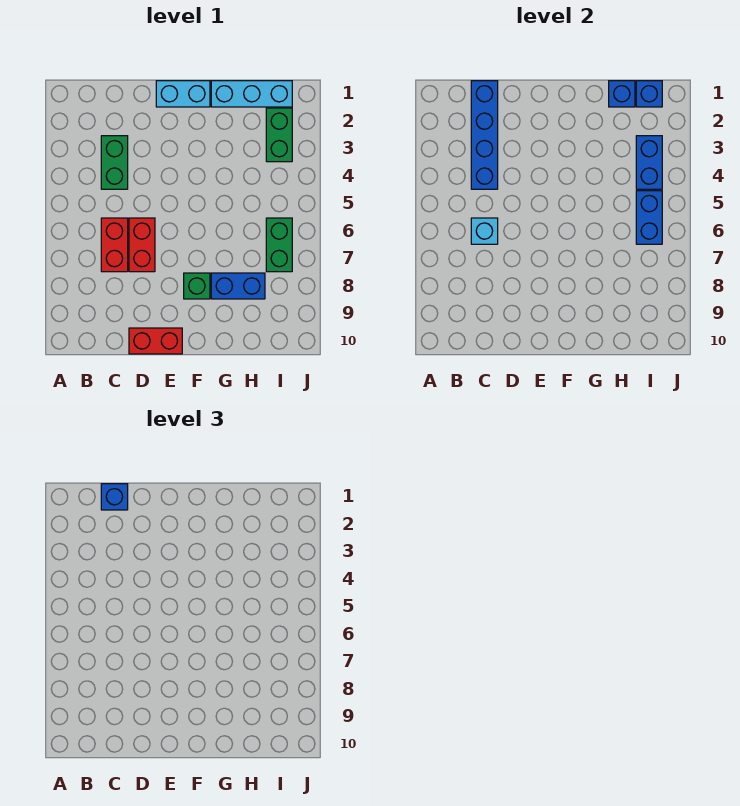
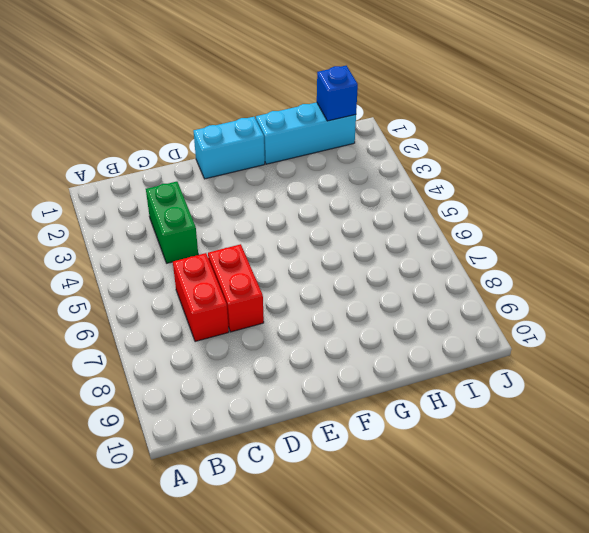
none -> red brick D10:E10 level 1
none -> green brick F8 level 1
none -> blue brick G8:H8 level 1

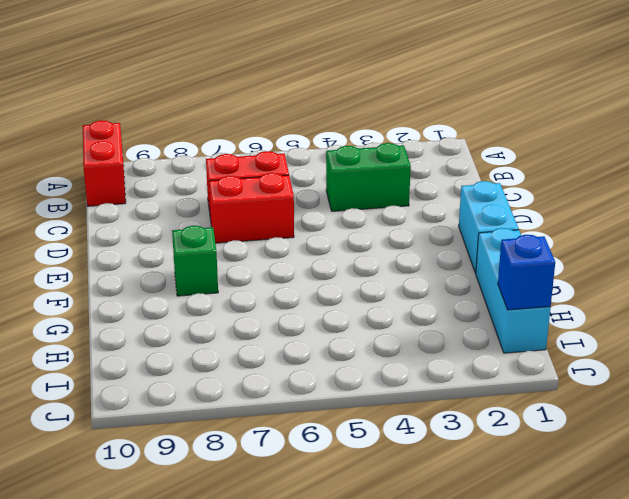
red brick A10:B10 level 1 -> red brick D10:E10 level 1
none -> blue brick G8:H8 level 1
none -> green brick I2:I3 level 1
none -> green brick I6:I7 level 1

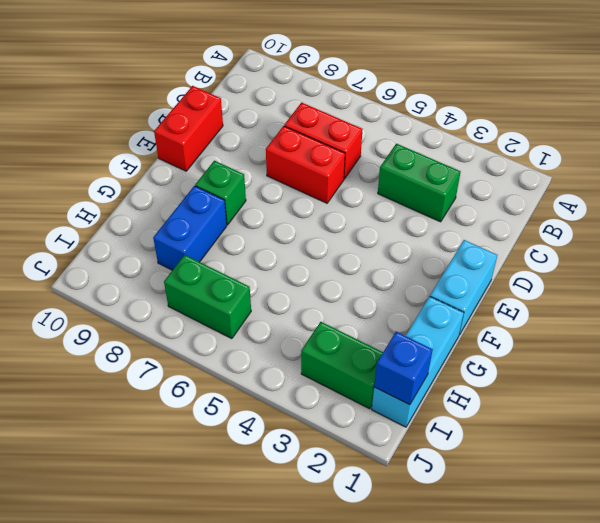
none -> blue brick C1:C4 level 2
none -> cyan brick C6 level 2
none -> blue brick H1 level 2

